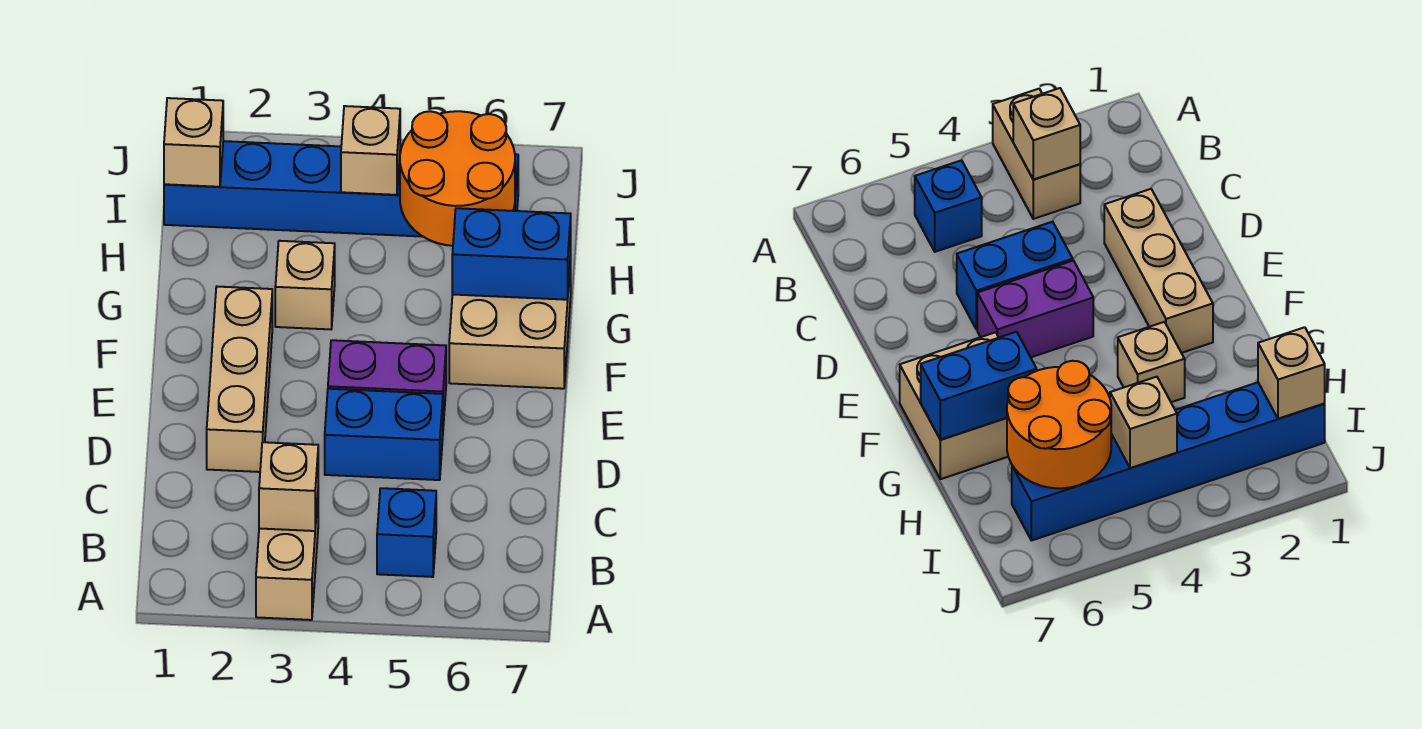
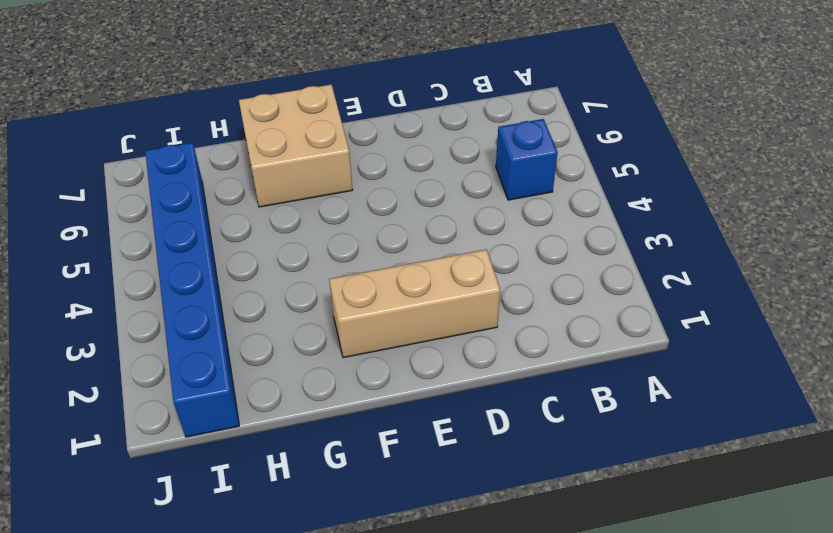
none -> tan brick A3:B3 level 1
none -> blue brick D4:D5 level 1
none -> purple brick E4:E5 level 1

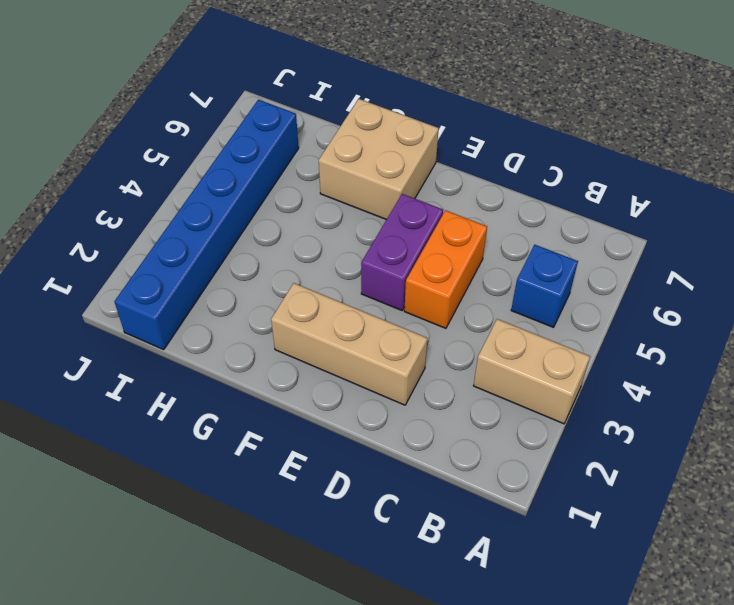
orange brick D4:D5 level 1 -> blue brick D4:D5 level 1
none -> tan brick G3 level 1
none -> tan brick B3 level 2
none -> blue brick G6:G7 level 2

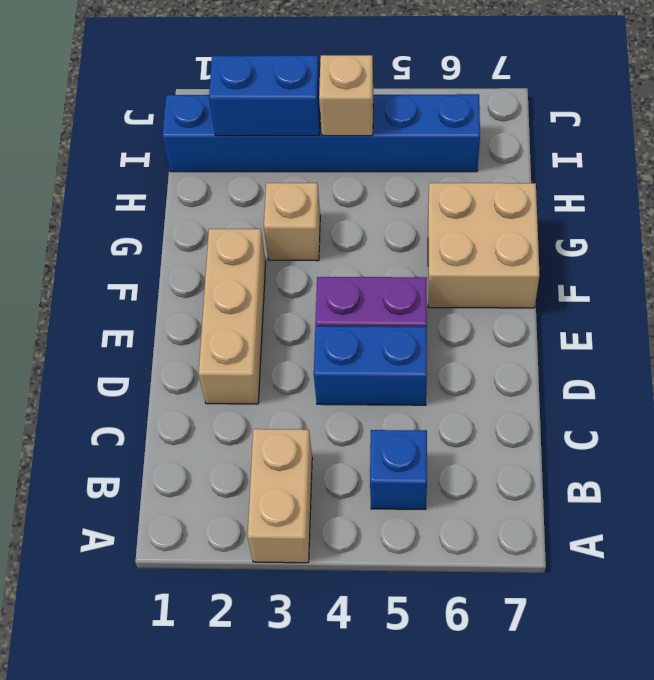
blue brick I2:I3 level 2 -> blue brick G6:G7 level 2
none -> tan brick B3 level 2
none -> orange round brick H5:I6 level 2
none -> tan brick I1 level 2

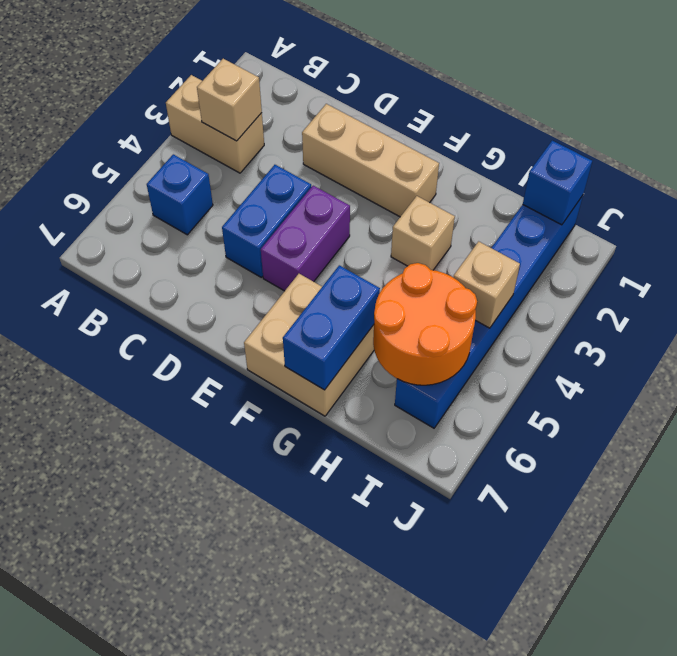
blue brick I1 level 2 -> tan brick I1 level 2

